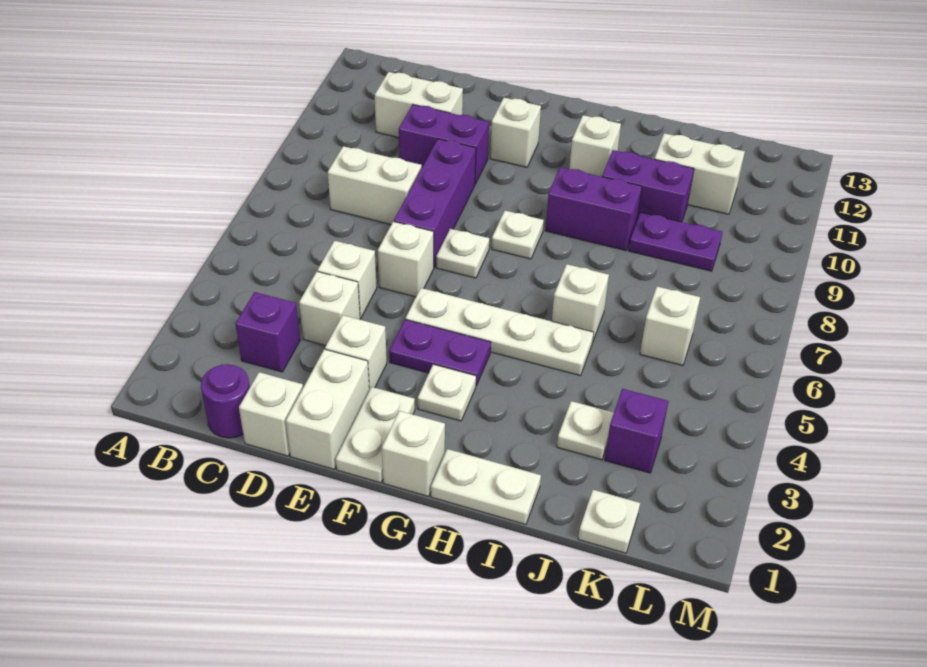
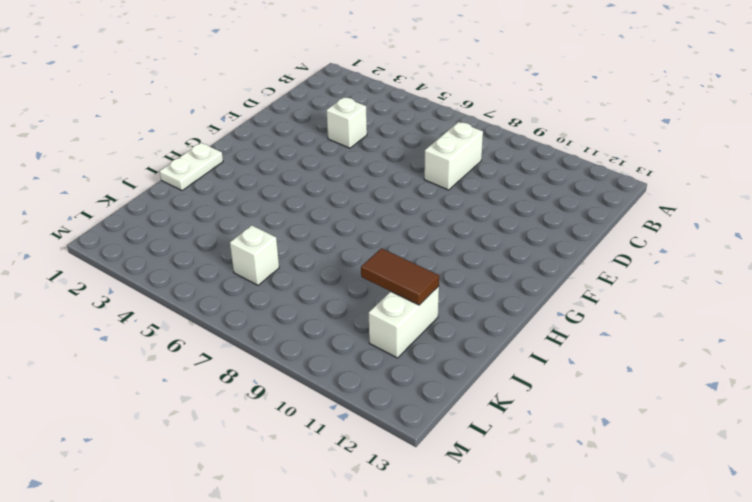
brown tile J10:J11 level 2 -> none
none -> purple round brick C1 level 1
none -> purple brick C3 level 1
none -> white brick C11:D11 level 1
none -> white brick D1 level 1

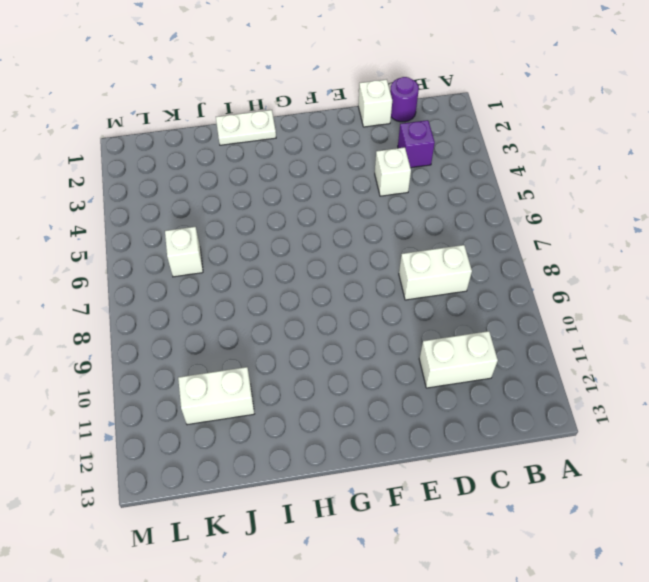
none -> white brick D5 level 1
none -> purple brick D10:E10 level 1
none -> white brick E1:E2 level 1
none -> white brick E3 level 1

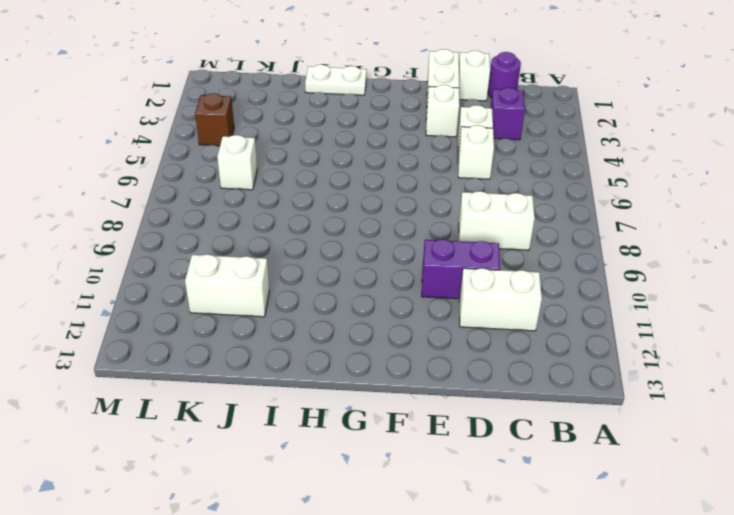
brown brick L4 level 1 -> none
none -> white brick E6 level 1
none -> purple brick E7:E9 level 1
none -> white plate F1:F2 level 1
none -> purple plate F4:G4 level 1

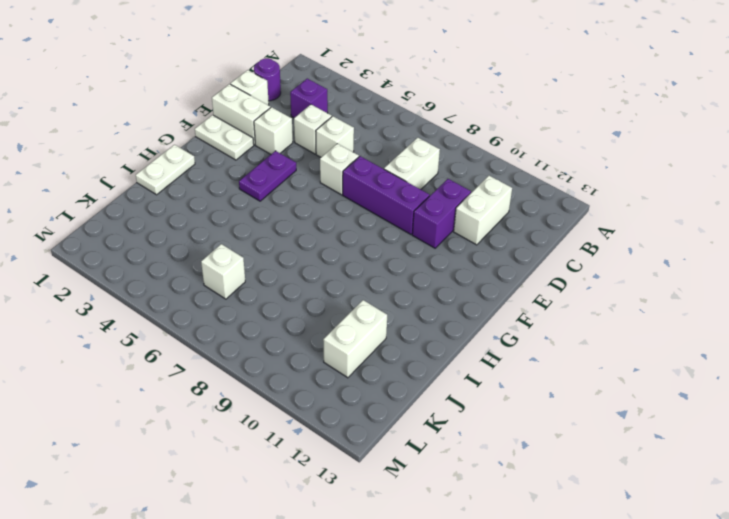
none -> white plate F5:I5 level 1
none -> white plate F7 level 1
none -> white brick F11 level 1
none -> white brick G1 level 1

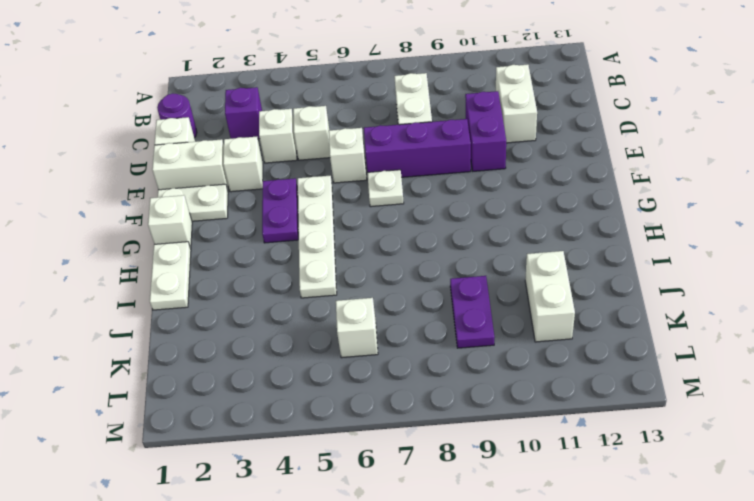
none -> white brick F11 level 1
none -> white plate G3 level 1
none -> white plate G8 level 1
none -> purple brick H9:I9 level 1

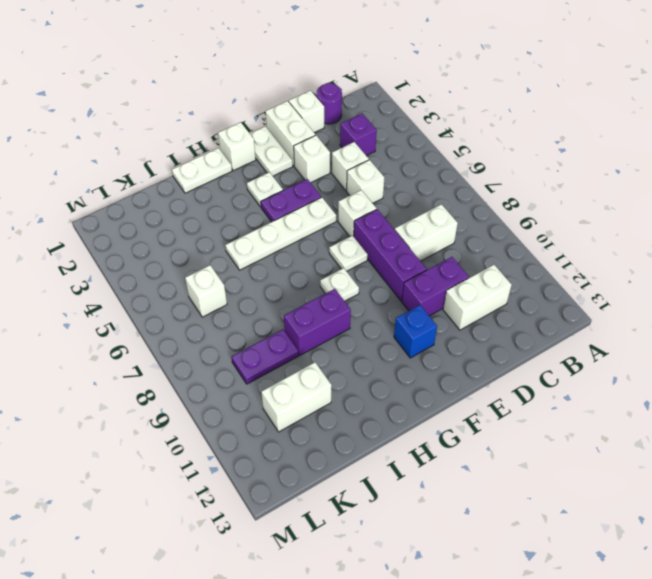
blue brick F11 level 1 -> white brick F11 level 1
none -> white brick H11 level 1
none -> white brick I6 level 1
none -> purple brick I10:J10 level 1
none -> white plate J3 level 1

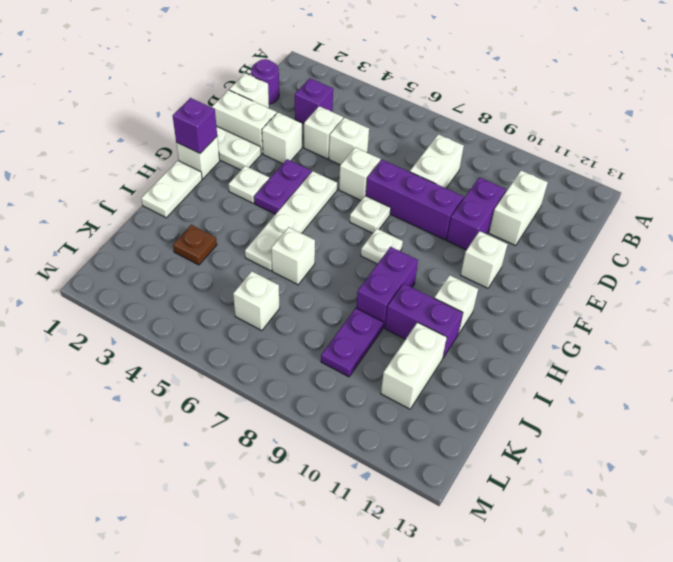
purple brick G1 level 2 -> purple brick K3 level 1
purple brick I10:I11 level 1 -> purple brick I10:J10 level 1
brown plate J3 level 1 -> white plate J3 level 1
none -> white plate K1 level 1

